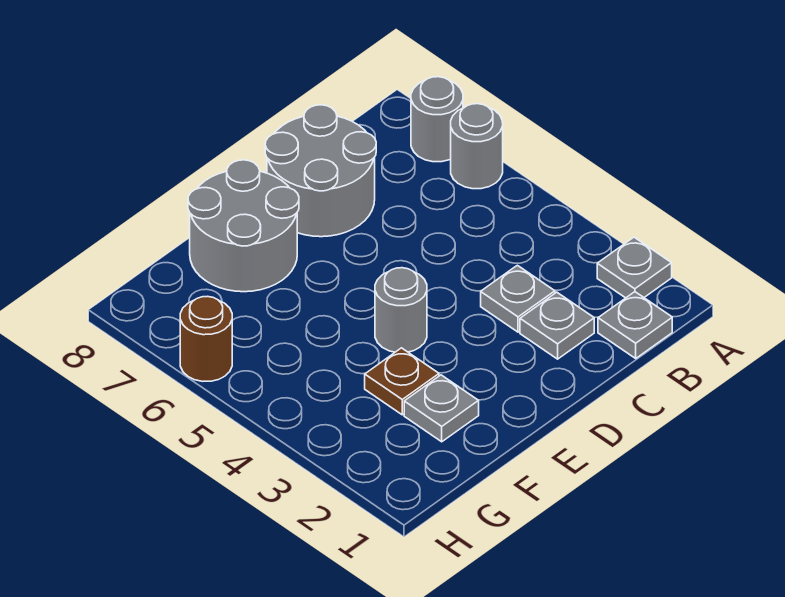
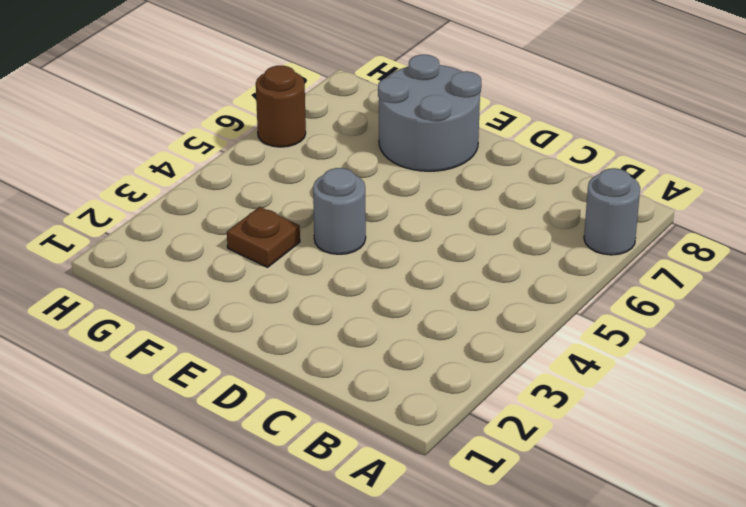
none -> grey plate A2 level 1
none -> grey round brick A6 level 1
none -> grey plate B1 level 1

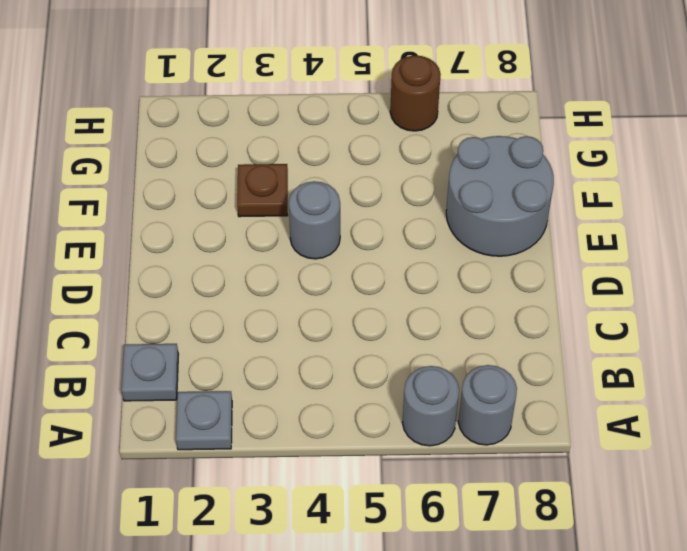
none -> grey plate C2 level 1
none -> grey plate C3 level 1
none -> grey round brick C7:D8 level 1

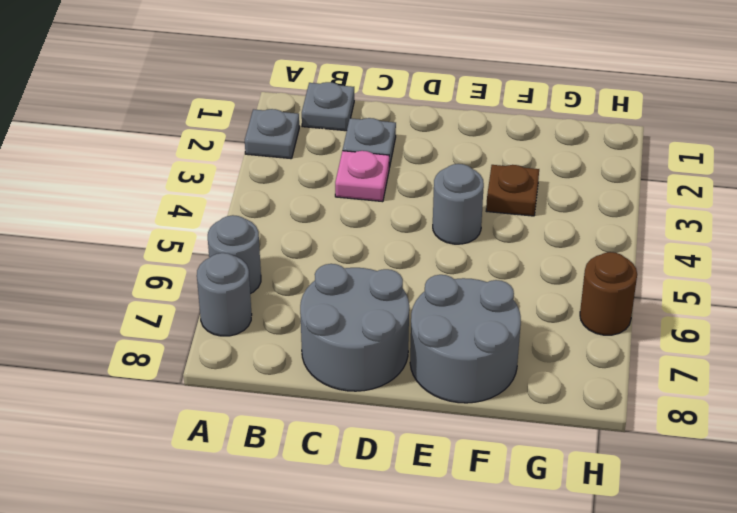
pink plate C3 level 1 -> grey plate C3 level 1
none -> grey plate F2 level 1

